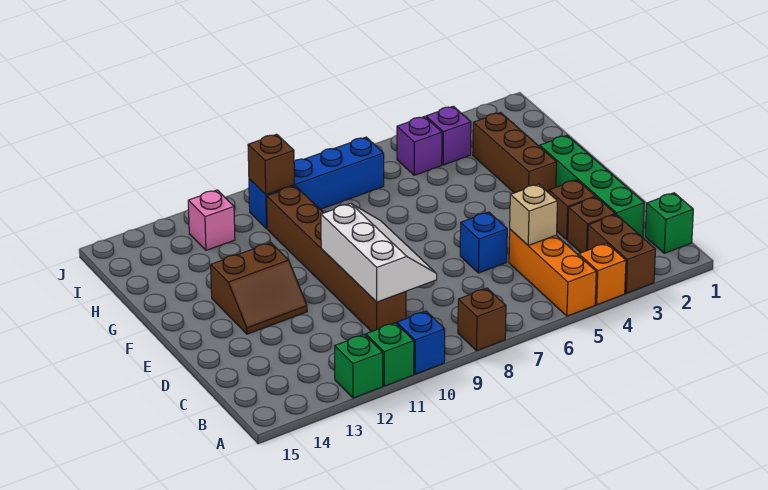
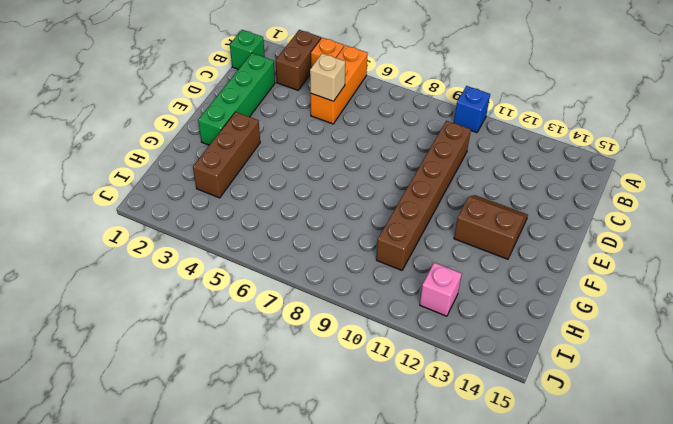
none -> brown brick A8 level 1
none -> green brick A11 level 1
none -> green brick A12 level 1

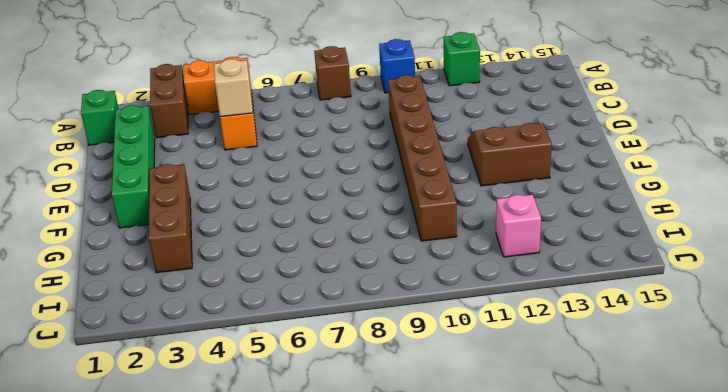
none -> green brick A11 level 1
none -> brown brick C3 level 1
none -> brown brick D3 level 1

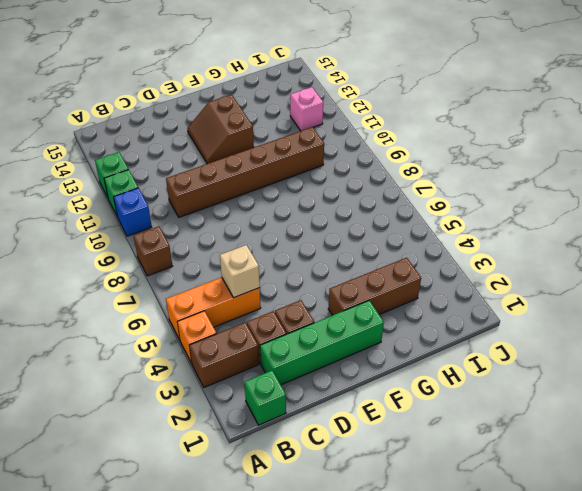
none -> blue brick D6 level 1
none -> purple brick I4 level 1
none -> purple brick I5 level 1

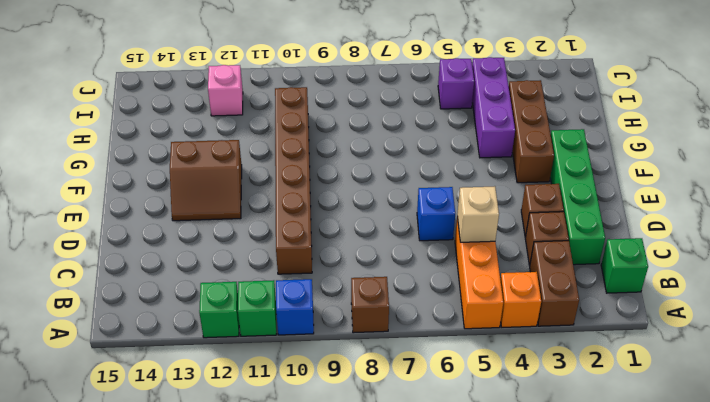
purple brick G4:I4 level 1 -> purple brick I4 level 1
none -> blue brick I7:I10 level 1
none -> white slope C9:E10 level 2 top 10
none -> brown brick I10 level 2

